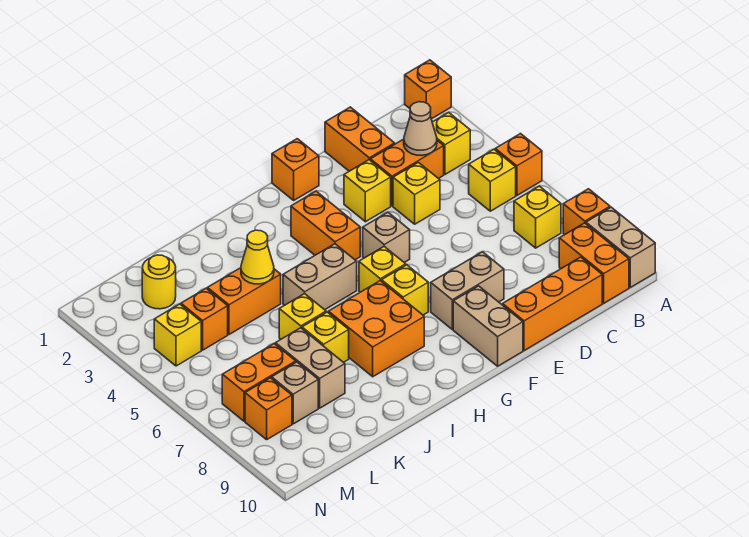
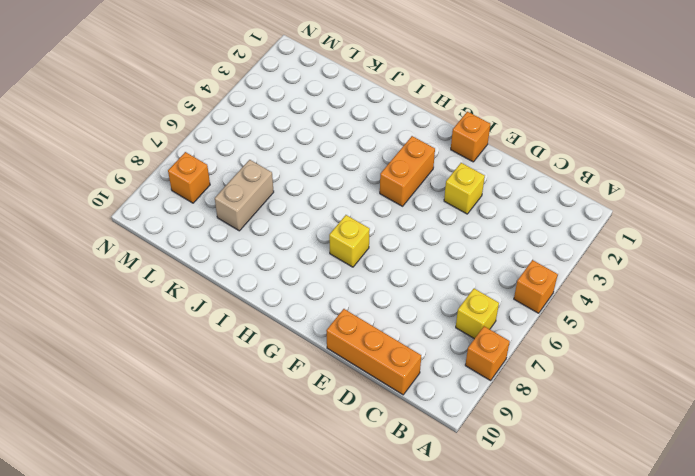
none -> orange brick A1 level 1
none -> tan brick A9:A10 level 1
none -> yellow brick B3 level 1
none -> yellow brick B5 level 1

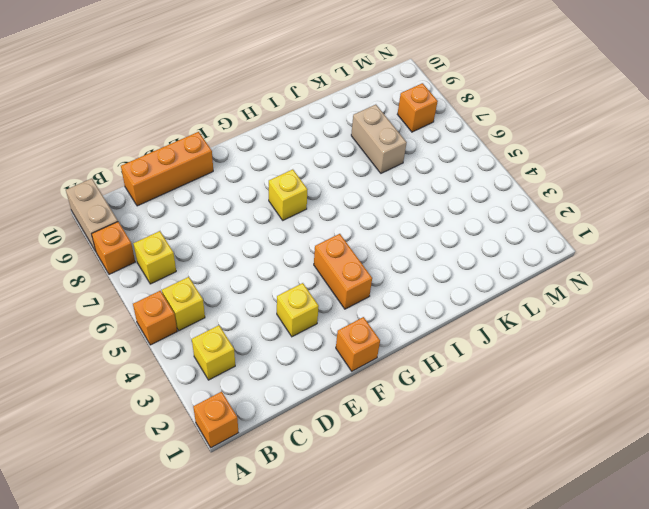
none -> orange brick B9:B10 level 1
none -> orange brick C3:D3 level 1
none -> orange brick D1:D2 level 1
none -> yellow brick D4 level 1

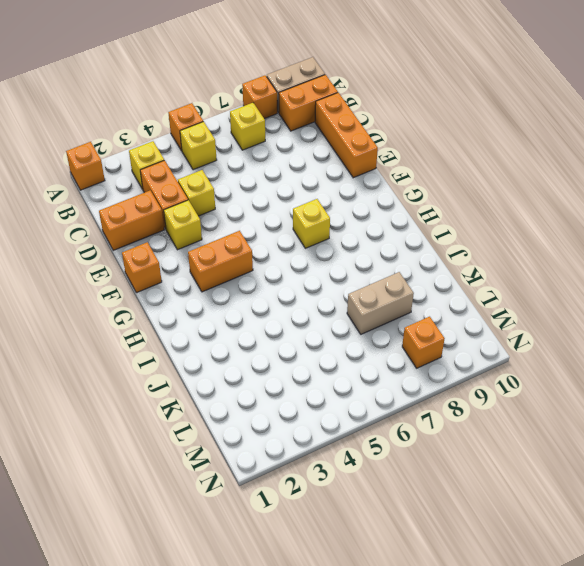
none -> tan brick E8:F8 level 1
none -> tan brick F5 level 1
none -> tan brick F9:F10 level 1
none -> yellow brick G6 level 1

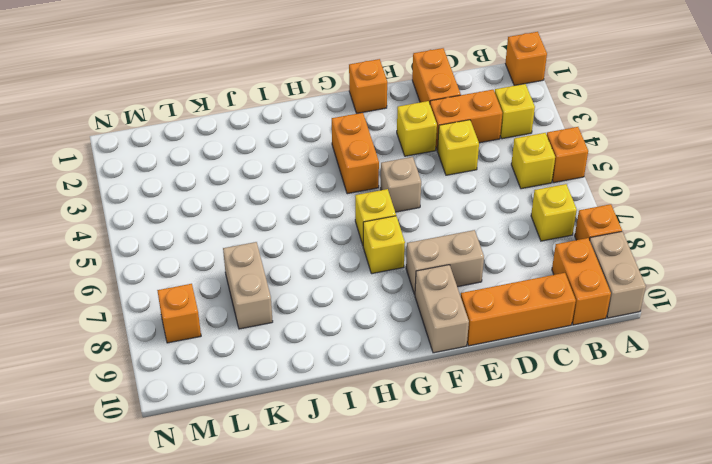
none -> tan brick H5:I5 level 1
none -> orange brick H7:I8 level 1
none -> orange brick J4:K4 level 1
none -> yellow brick J6 level 1

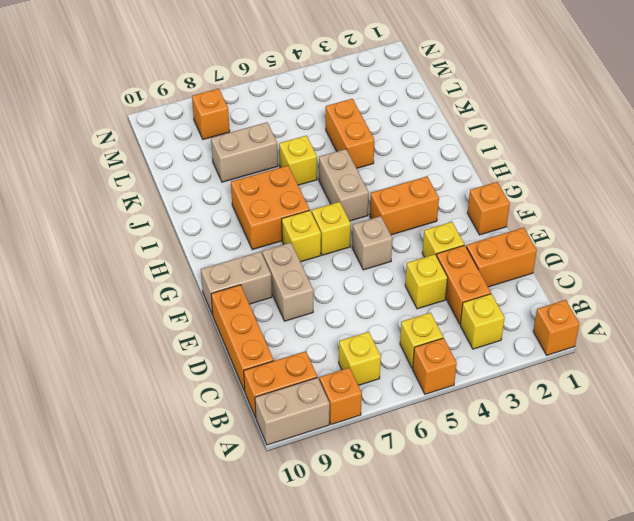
none -> yellow brick J7 level 1
none -> yellow round brick L2 level 1
none -> orange brick L4 level 1
none -> orange brick L7:M7 level 1

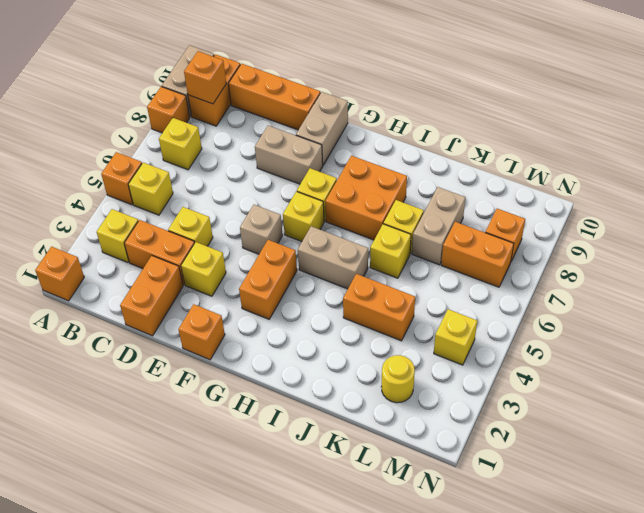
orange brick B9 level 2 -> orange brick L4 level 1
none -> tan brick L8 level 1
none -> tan cone C3 level 2
none -> yellow cone J4 level 2

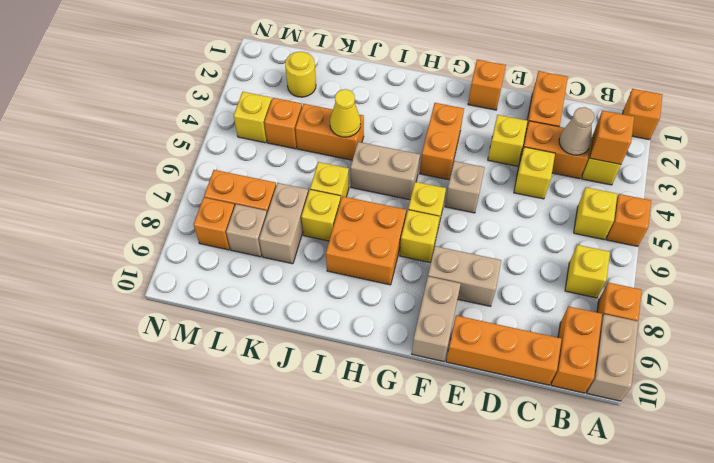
orange brick B3 level 2 -> none

